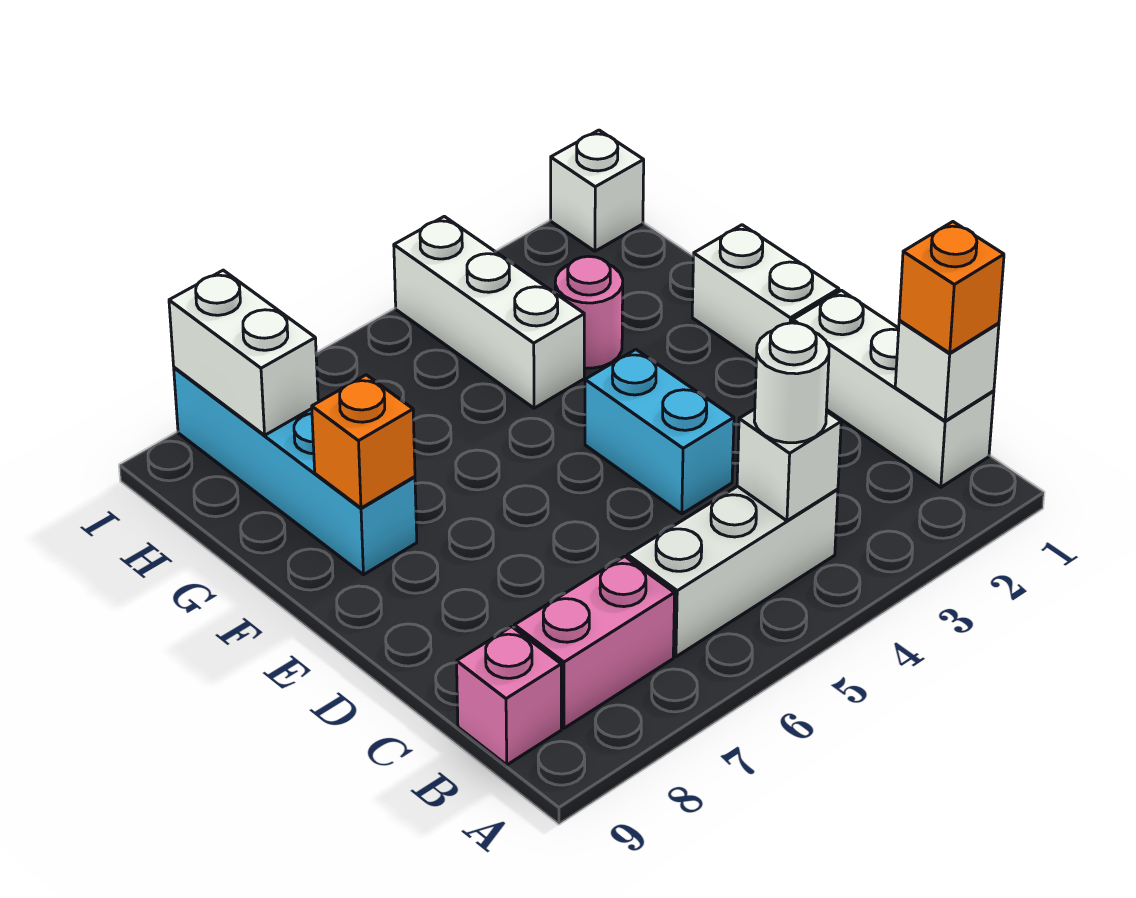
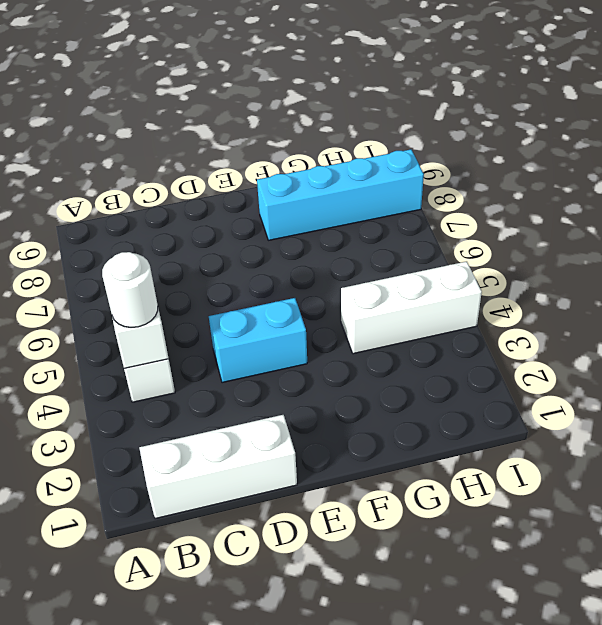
none -> pink brick B7:B8 level 1
none -> pink brick B9 level 1
none -> white brick E1:F1 level 1

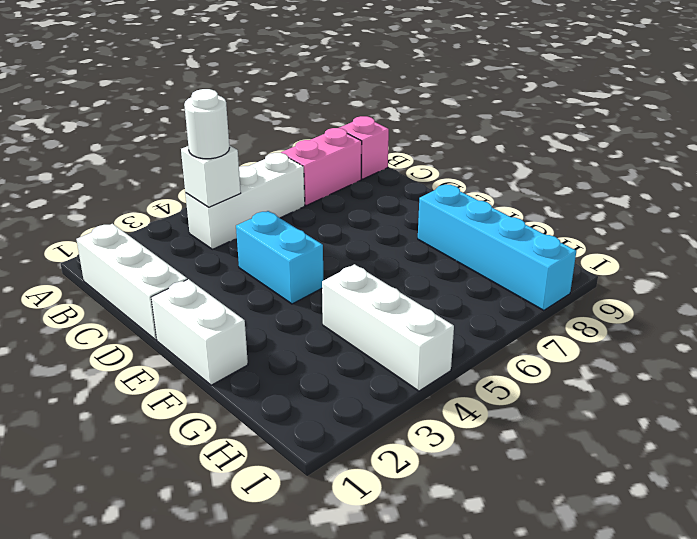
none -> pink round brick G3 level 1
none -> white brick I1 level 1
none -> white brick B1 level 2

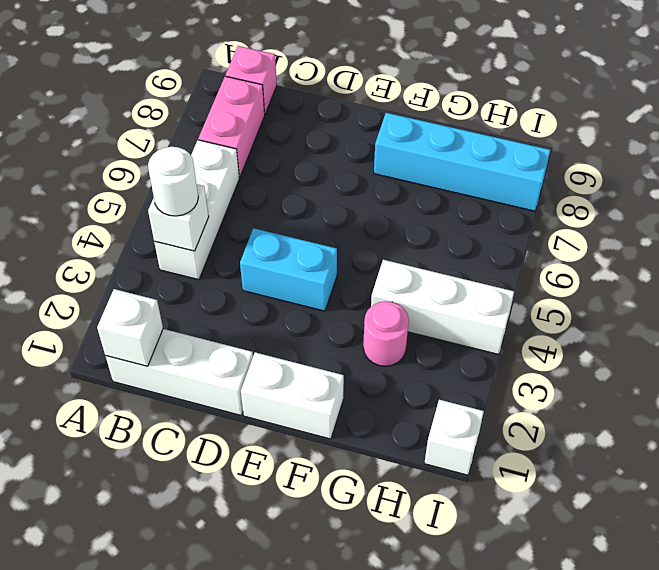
none -> orange brick F8 level 2
none -> white brick H8:I8 level 2
none -> orange brick B1 level 3

